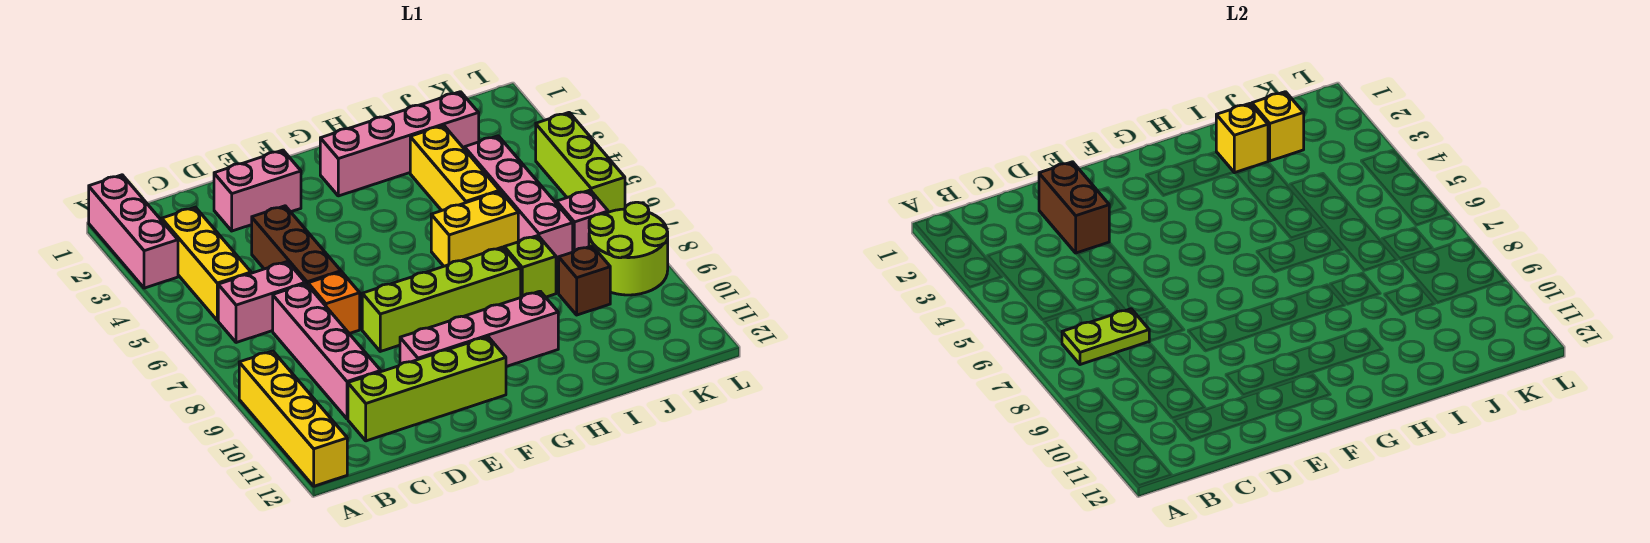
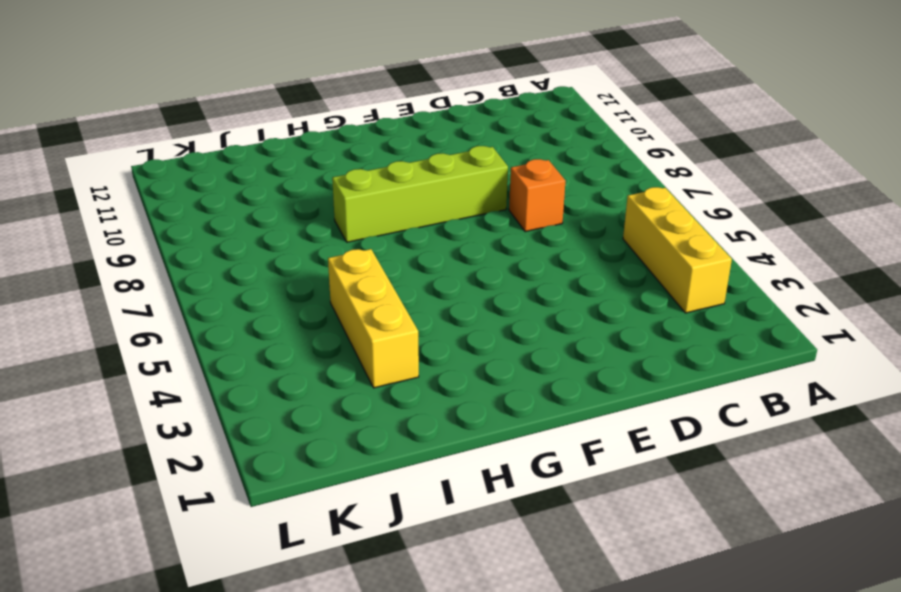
none -> pink brick A1:A3 level 1
none -> yellow brick A9:A12 level 1
none -> pink brick B6:C6 level 1

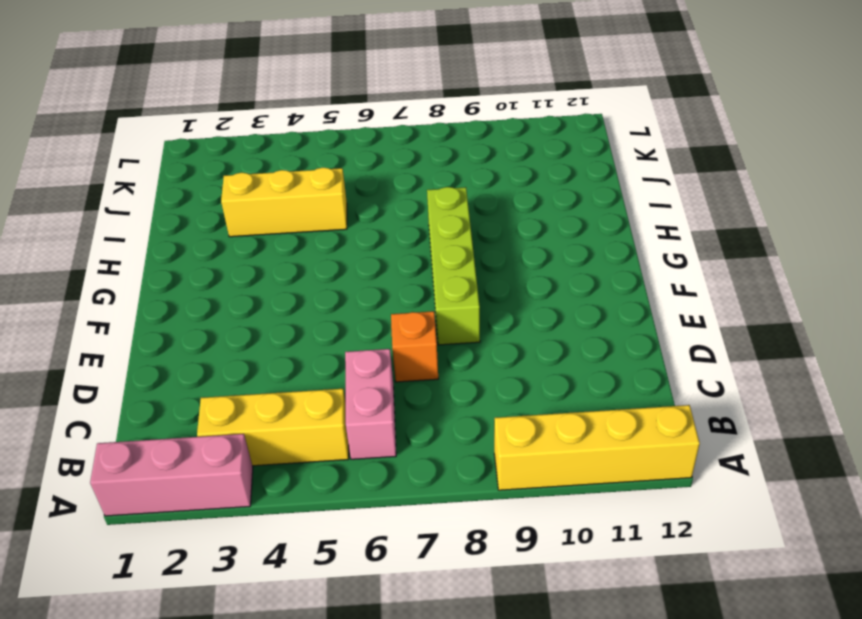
none -> pink brick C7:C10 level 1
none -> lime brick C11:F11 level 1
none -> pink brick D2:E2 level 1

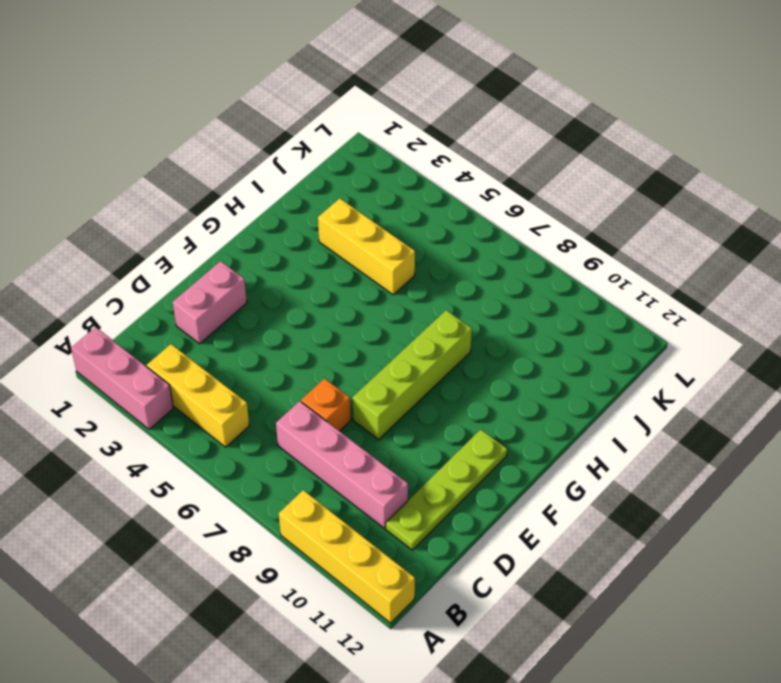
lime plate C11:F11 level 1 -> lime brick C11:F11 level 1
none -> pink brick B6:C6 level 1
none -> brown brick D4:D6 level 1
none -> pink brick E10:H10 level 1

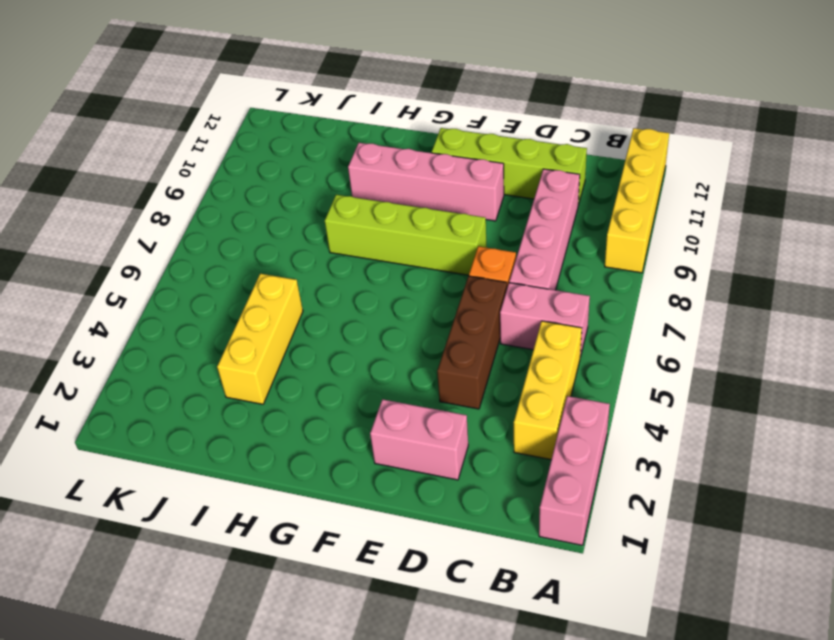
none -> pink brick G2:J2 level 1
none -> yellow brick H6:I6 level 1
none -> lime brick I8 level 1

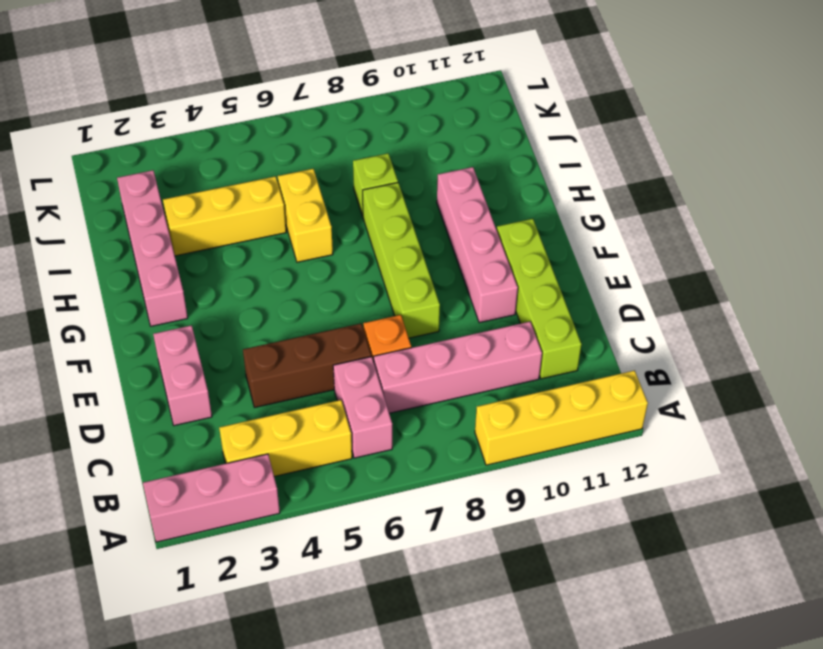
none -> pink brick J4:J7 level 1
none -> brown brick J9 level 1
none -> pink brick K7 level 1

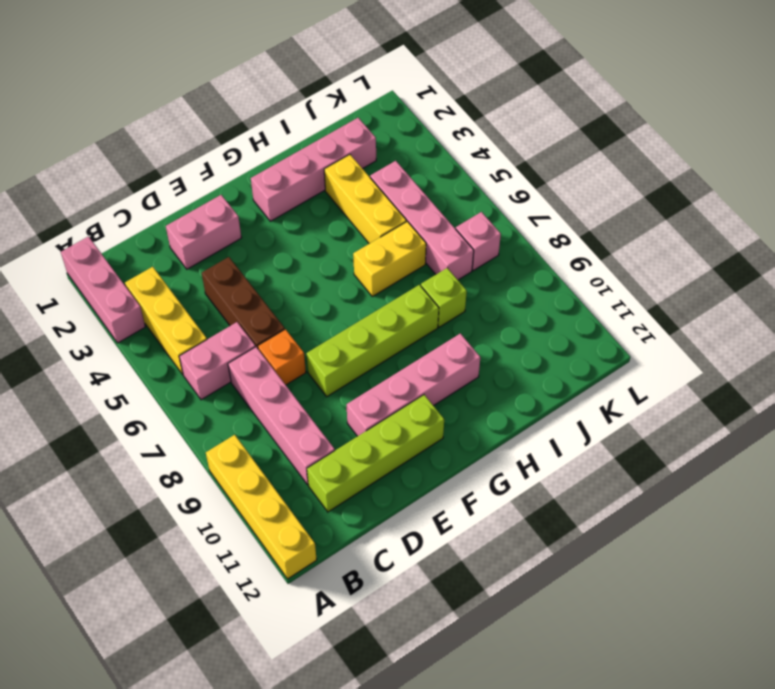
none -> brown brick J9 level 1
none -> lime round brick K8:L9 level 1
none -> lime brick L4:L6 level 1

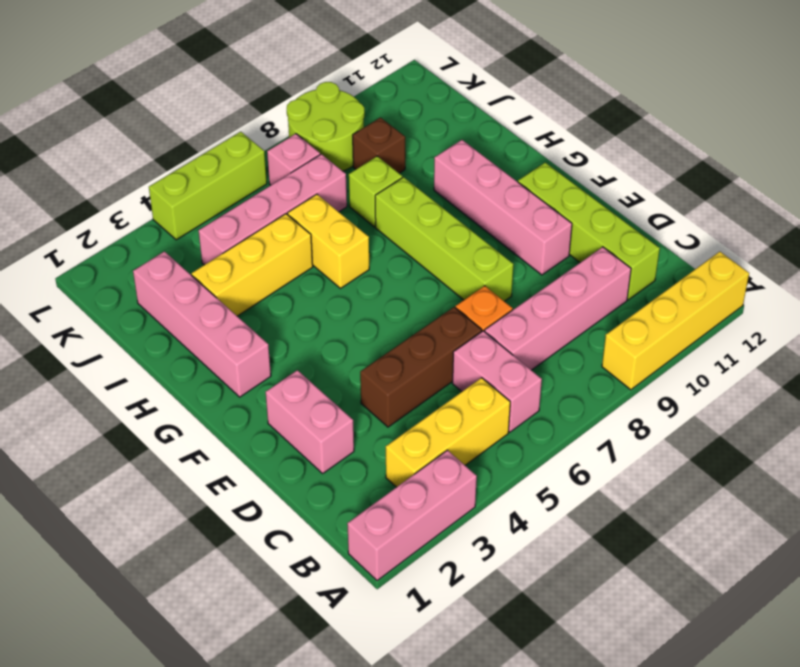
none -> lime plate B7:C7 level 2
none -> brown brick D2:D3 level 2
none -> yellow brick I2 level 2

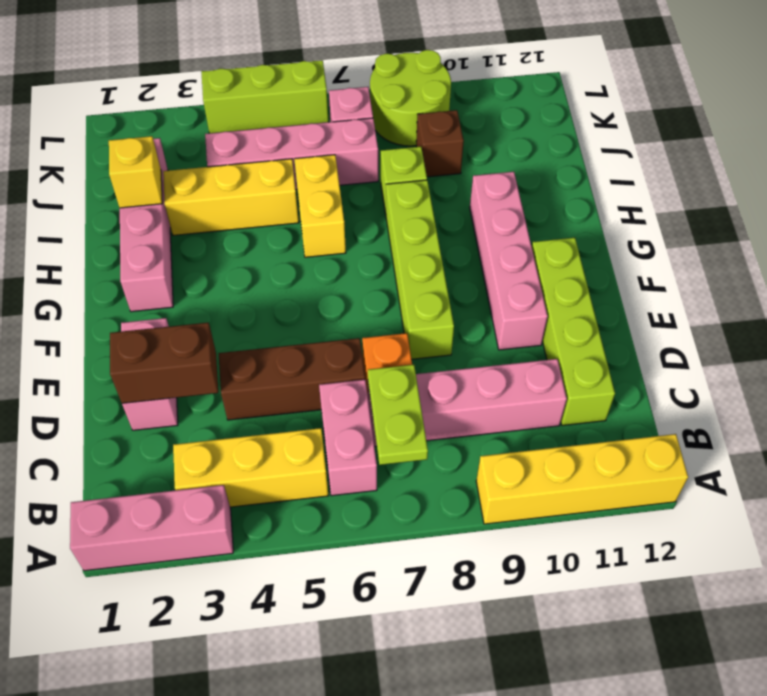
none -> yellow brick J2 level 2

